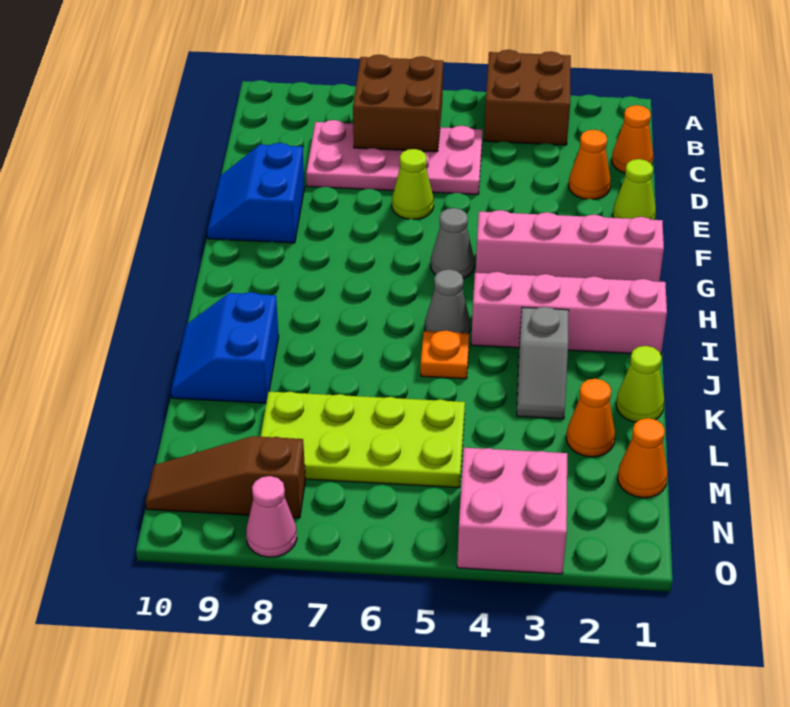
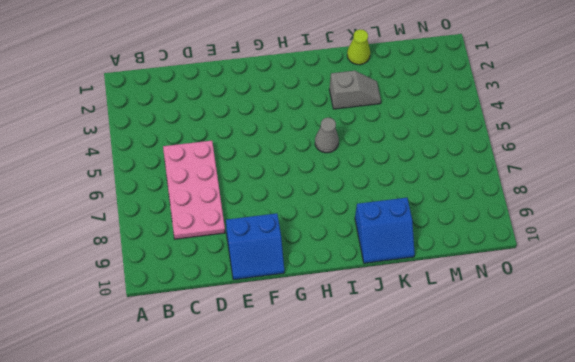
none -> brown brick A3:B4 level 1
none -> orange cone C1 level 1
none -> orange cone D2 level 1

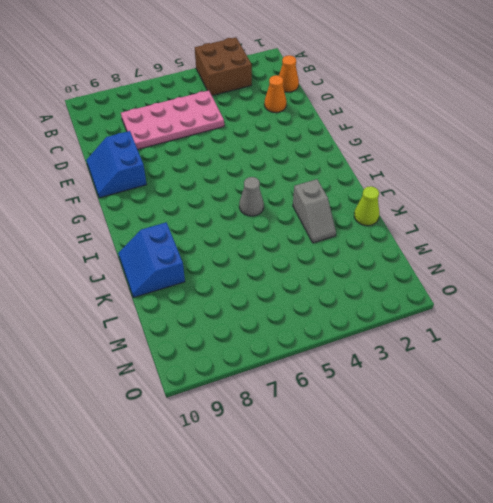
none -> lime cone E1 level 1
none -> lime cone E6 level 1
none -> pink brick G1:G4 level 1

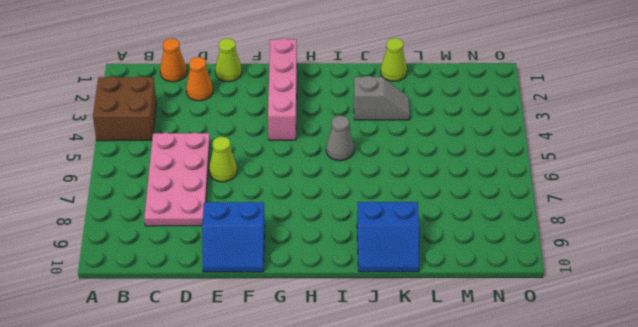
none -> grey cone G5 level 1
none -> pink brick I1:I4 level 1
none -> orange plate J5 level 1

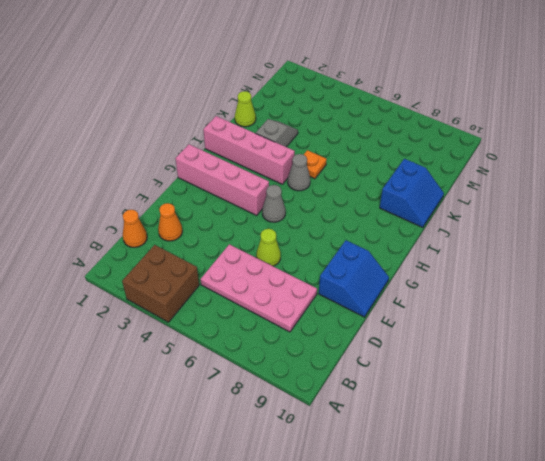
none -> lime cone E1 level 1
none -> orange cone L2 level 1
none -> lime plate L5:M8 level 1

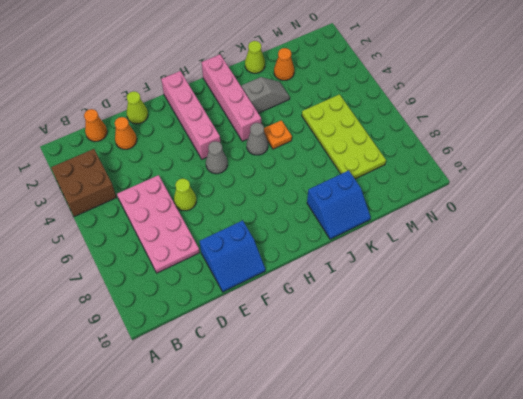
none -> orange cone M1 level 1
none -> pink brick N3:O4 level 1
none -> brown slope N8:N10 level 1 top 8

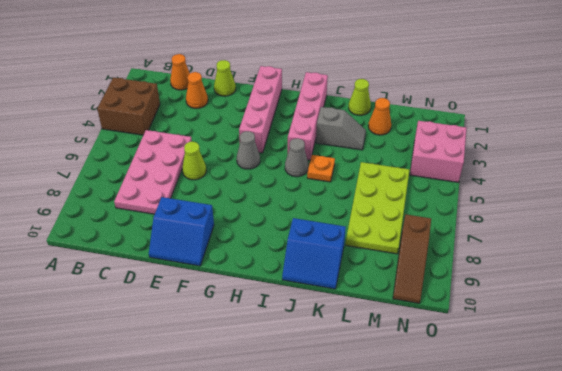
none -> orange cone M1 level 1
none -> pink cone O8 level 1
none -> brown brick B6:C7 level 2

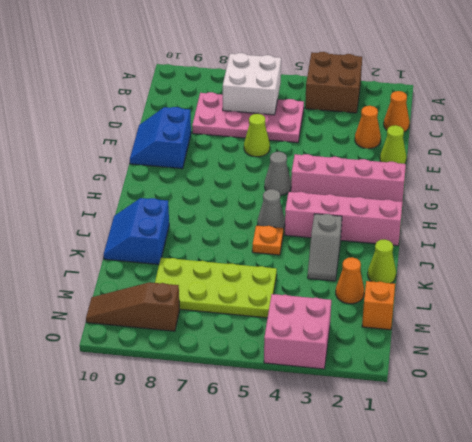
white brick B6:C7 level 2 -> brown brick B6:C7 level 2
orange brick M1 level 1 -> orange cone M1 level 1
none -> pink cone O8 level 1

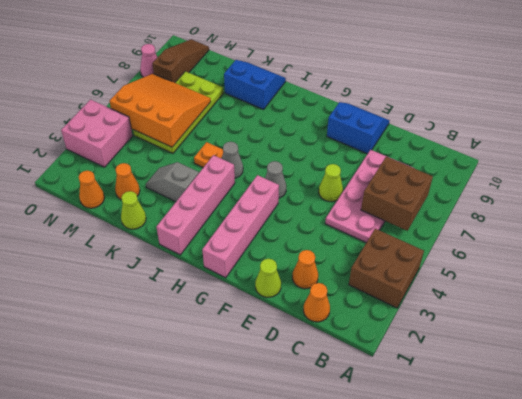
orange slope L5:N7 level 2 top 5 -> none

